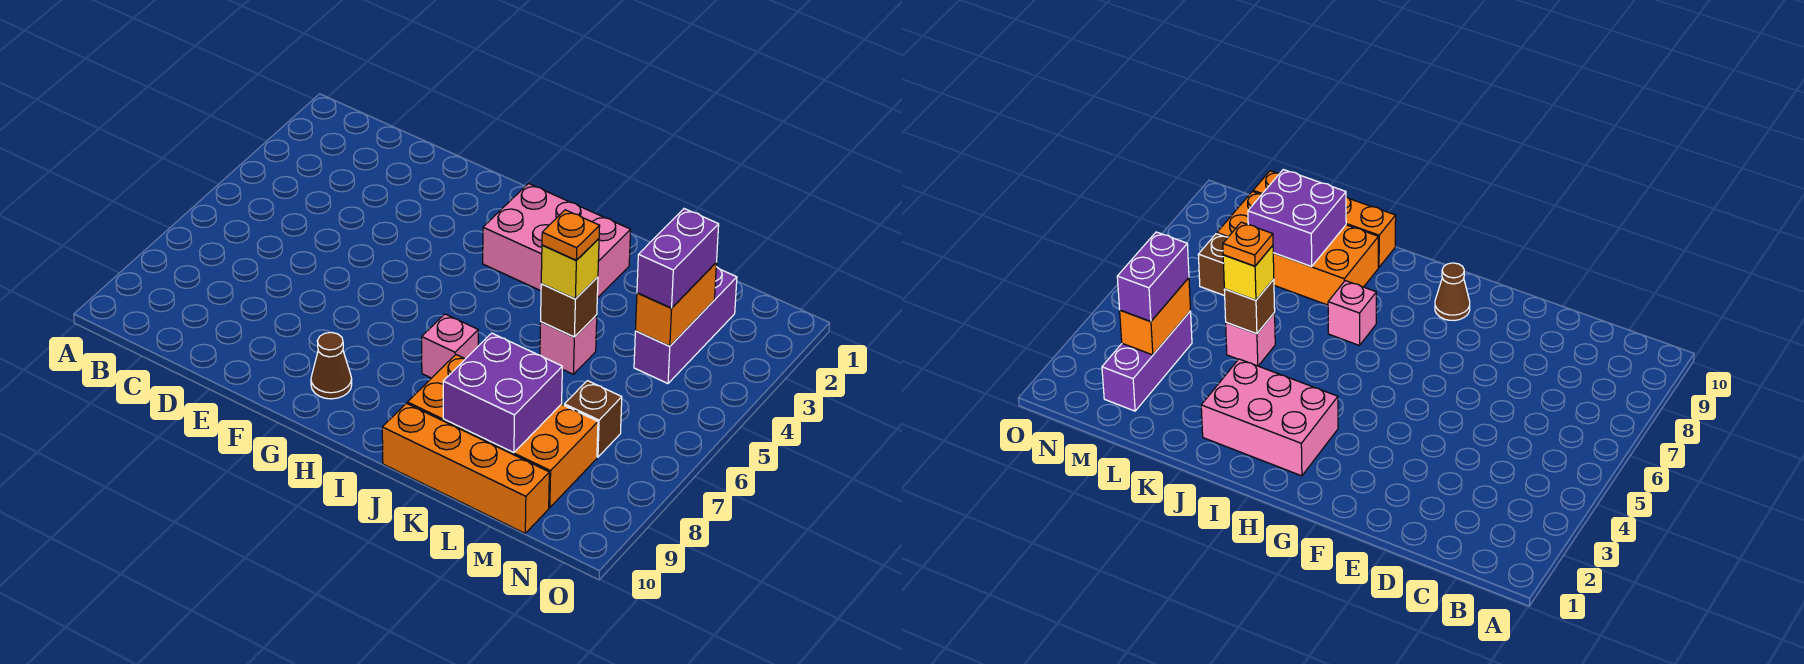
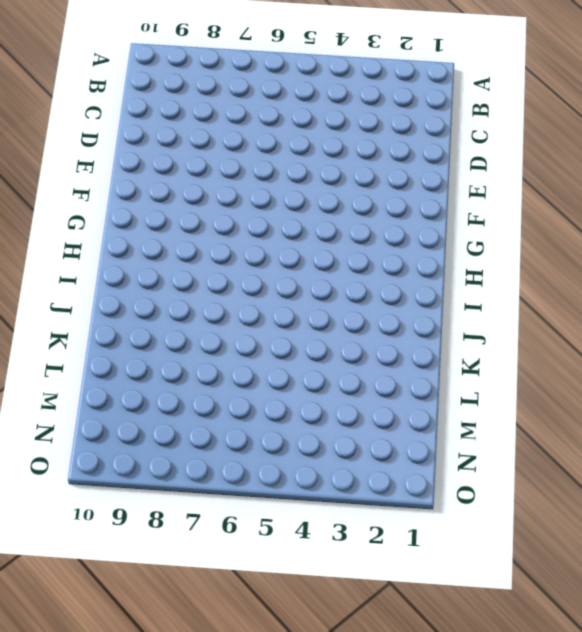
none -> brown cone G9 level 1
none -> pink brick H2:J3 level 1
none -> pink brick I7 level 1

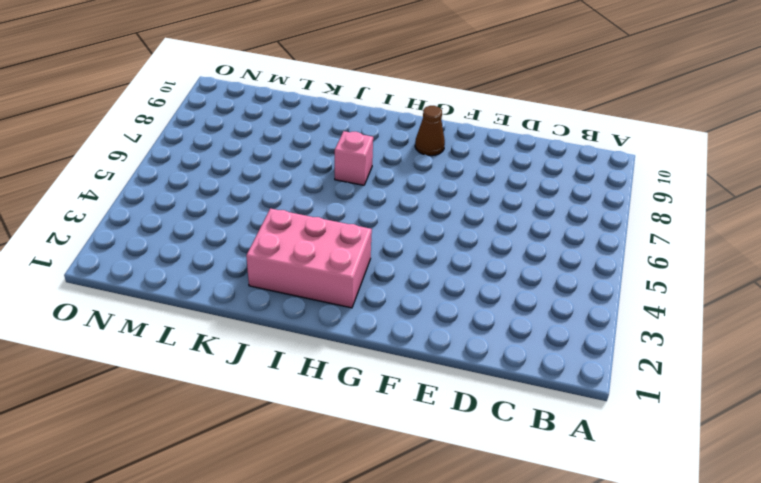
none -> orange brick J8:M9 level 1
none -> orange brick J10:M10 level 1
none -> pink brick K5 level 1

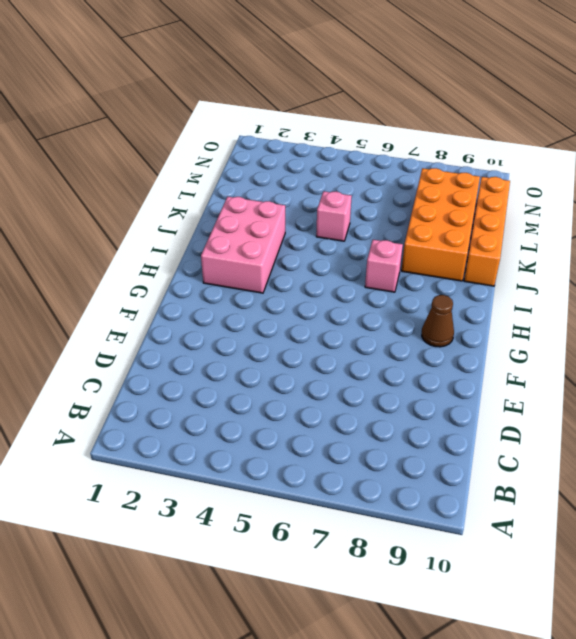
none -> purple brick M2:M4 level 1
none -> brown brick M7 level 1
none -> brown brick K5 level 2

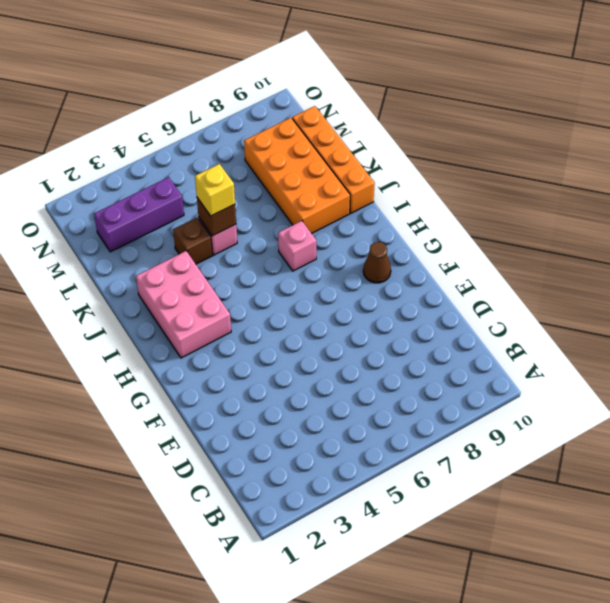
brown brick K4 level 1 -> brown brick M7 level 1
none -> purple brick K8:L9 level 2
none -> orange brick M3:M4 level 2
none -> purple brick M3:M4 level 3

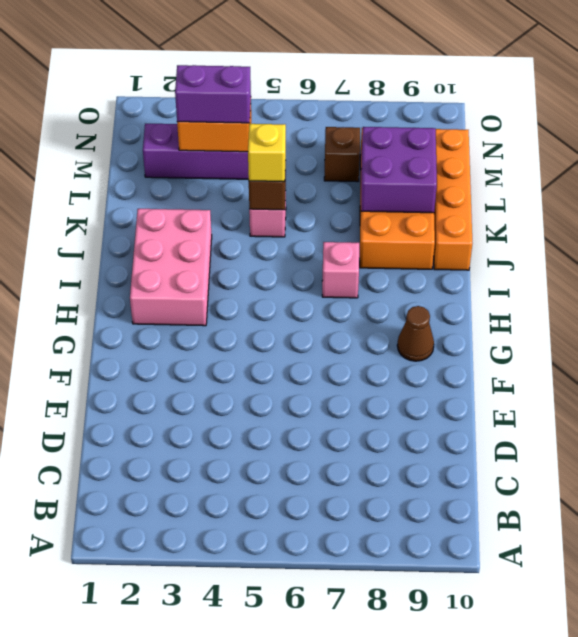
none -> orange plate K5 level 4

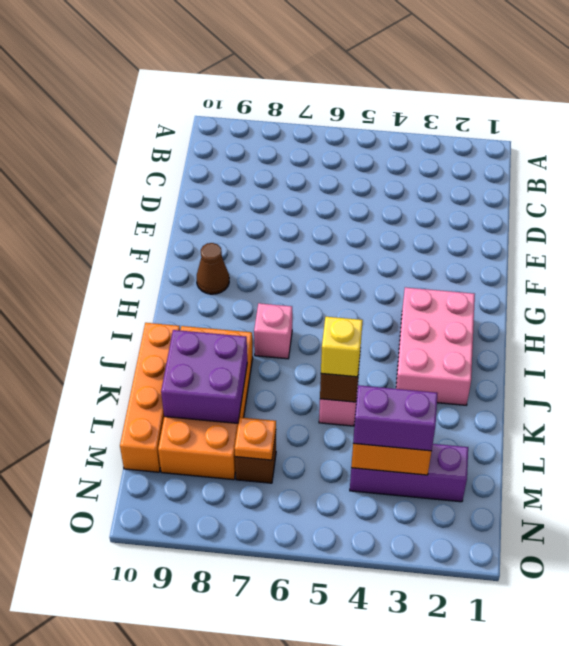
orange plate M7 level 2 -> orange plate K5 level 4

